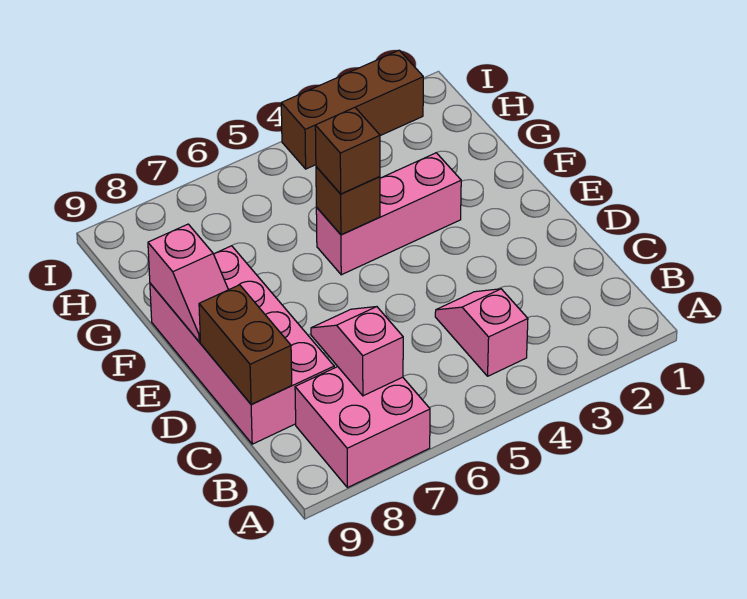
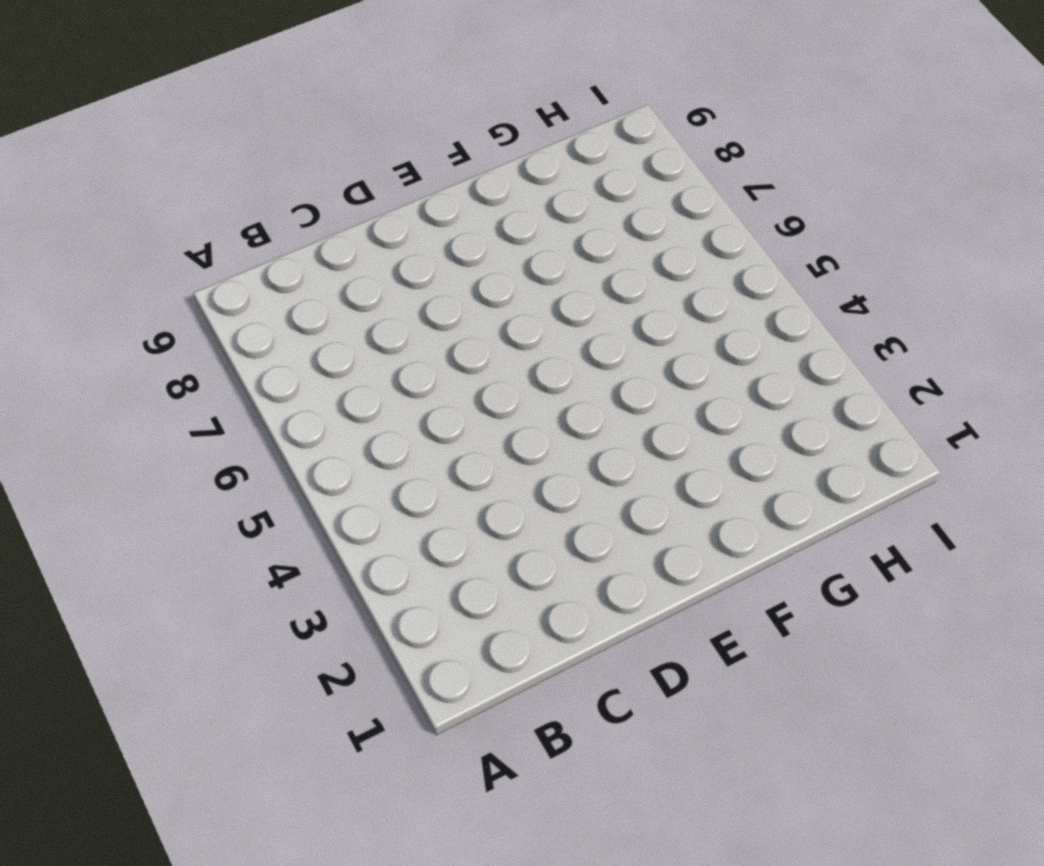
none -> pink brick A7:B8 level 1
none -> pink slope B4:C4 level 1 top B

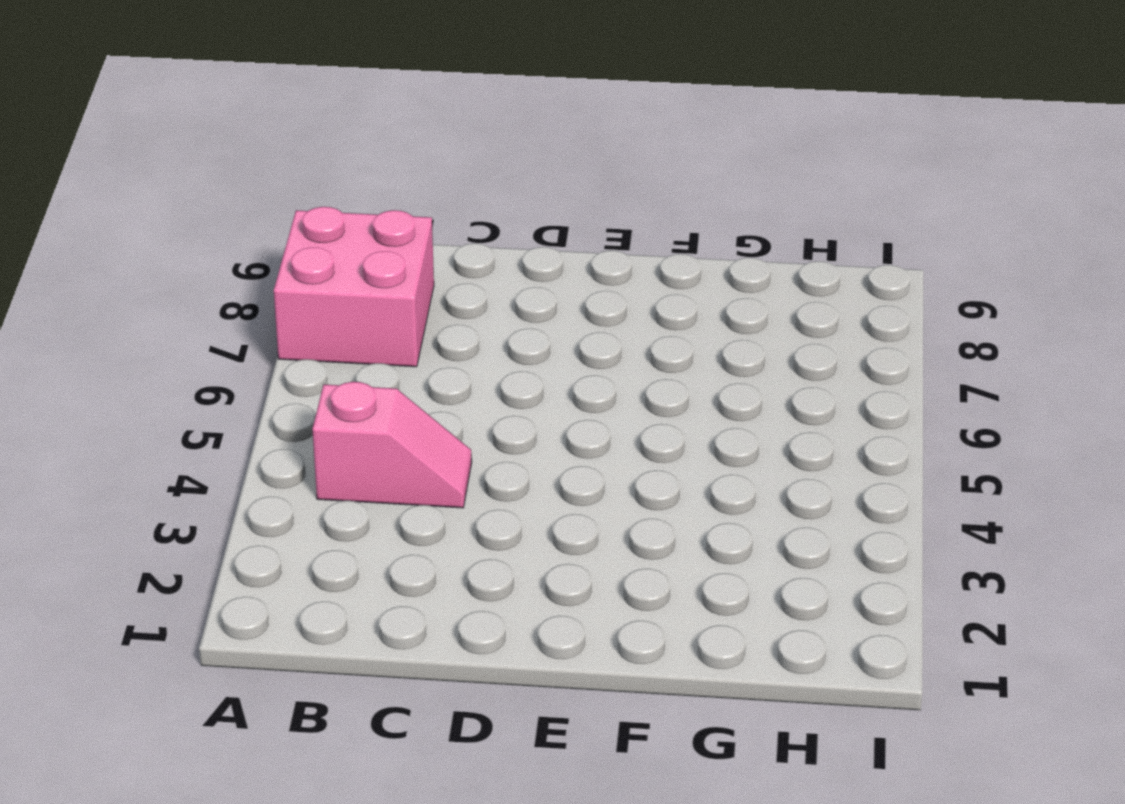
none -> pink brick C8:F9 level 1
none -> pink brick F3:F5 level 1

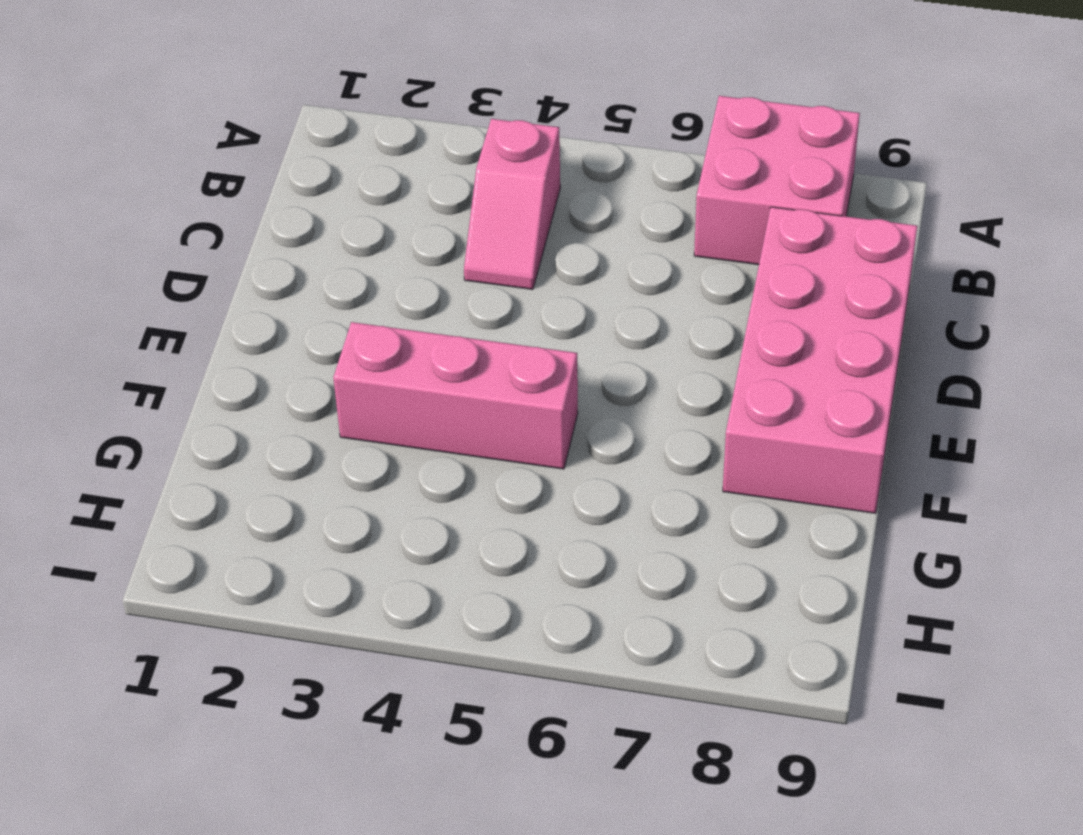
none -> brown brick I2:I4 level 1
none -> pink slope B7:C7 level 2 top B

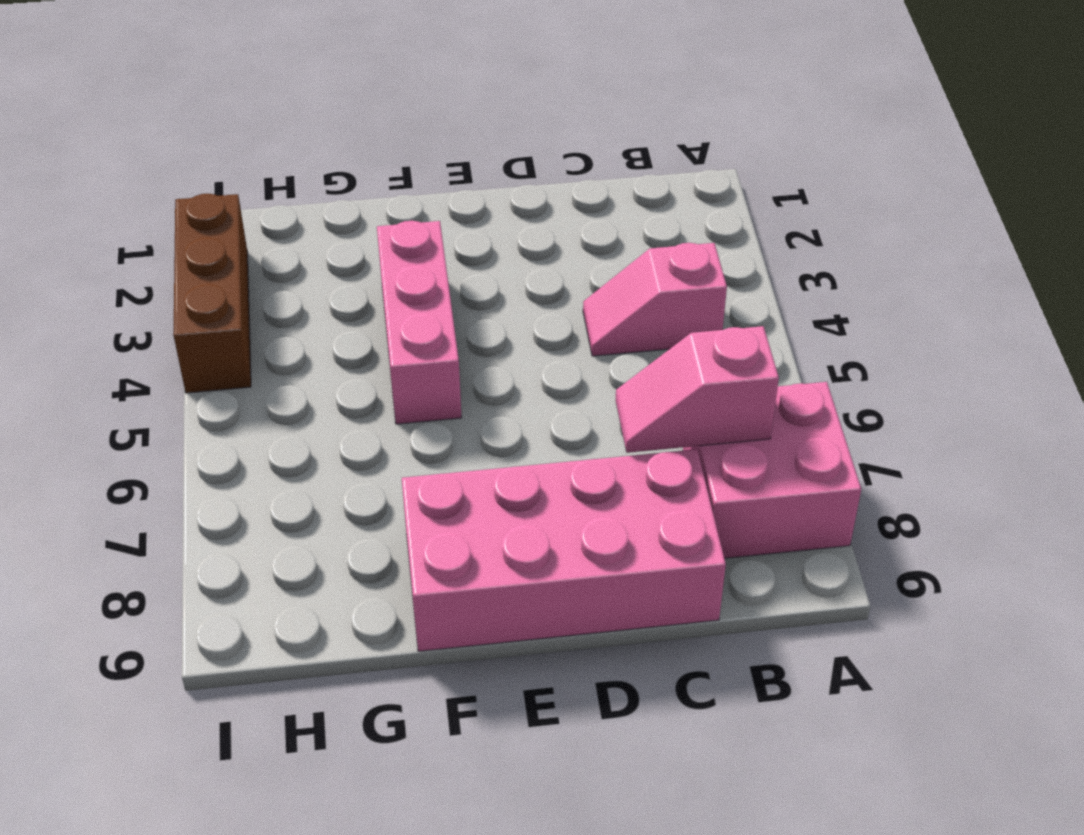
none -> brown brick C9:D9 level 2
none -> pink slope E9:F9 level 2 top F

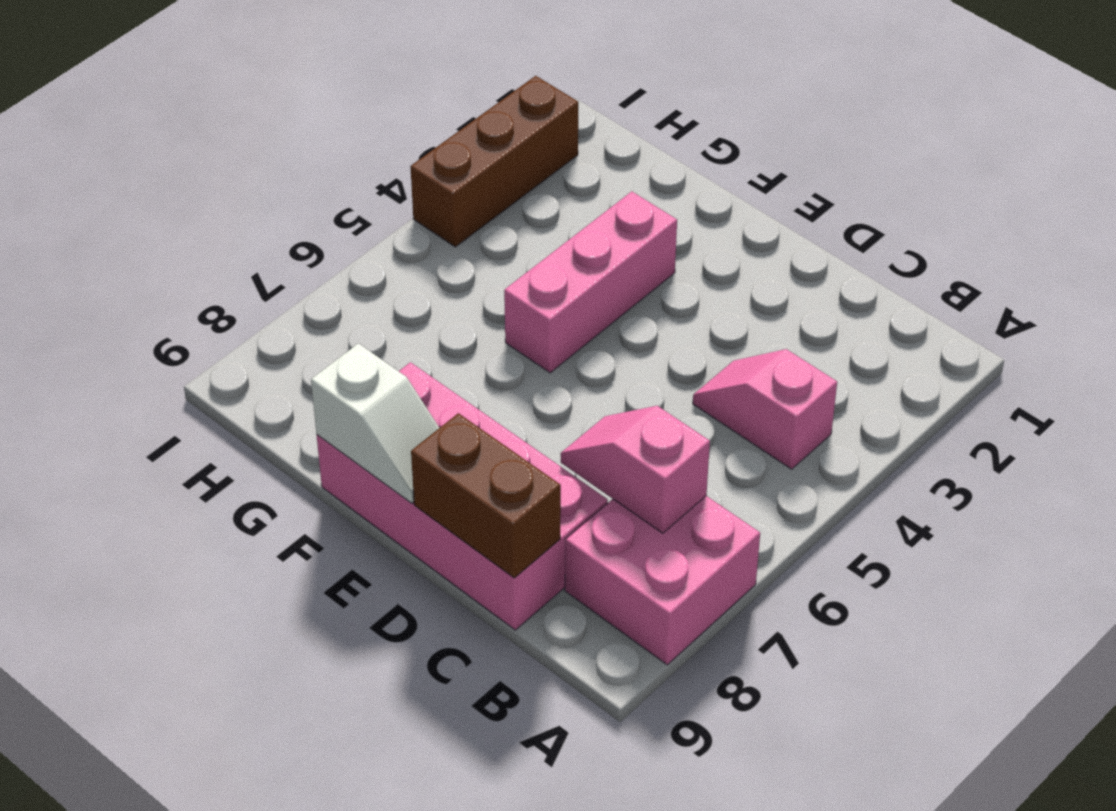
white slope E9:F9 level 2 top F -> pink slope E9:F9 level 2 top F
none -> brown brick F5 level 2
none -> brown brick F5 level 3

